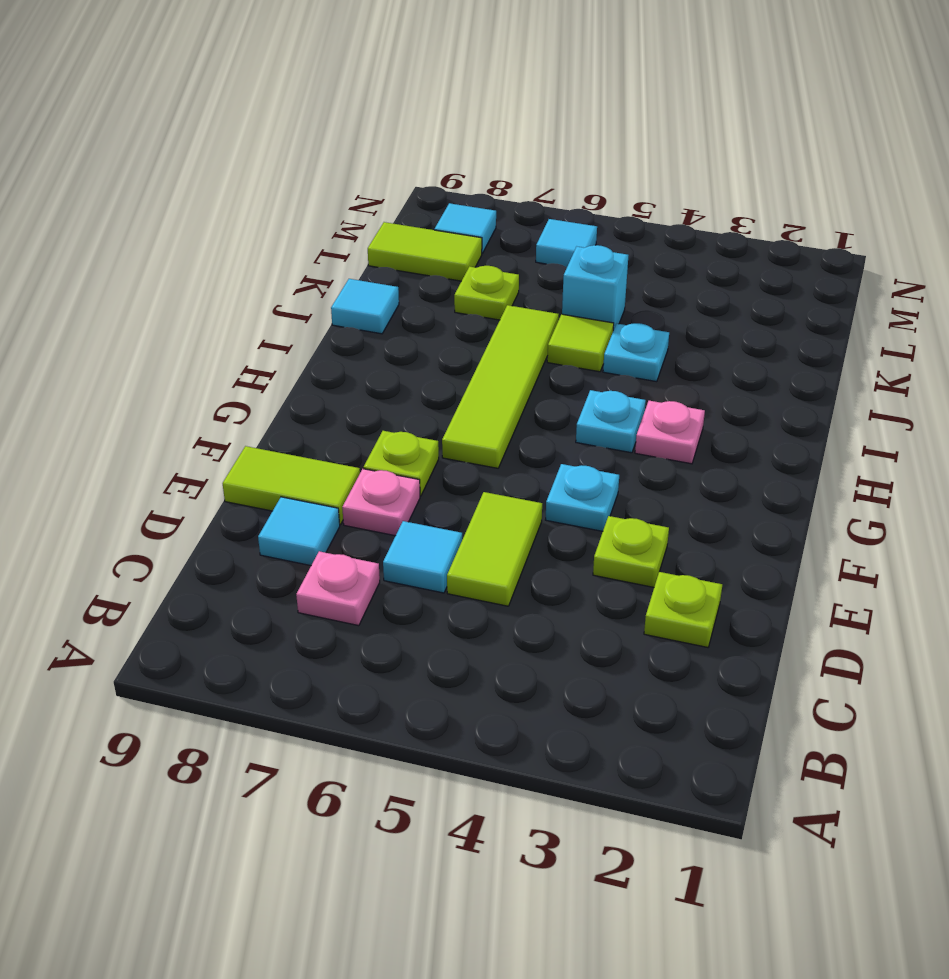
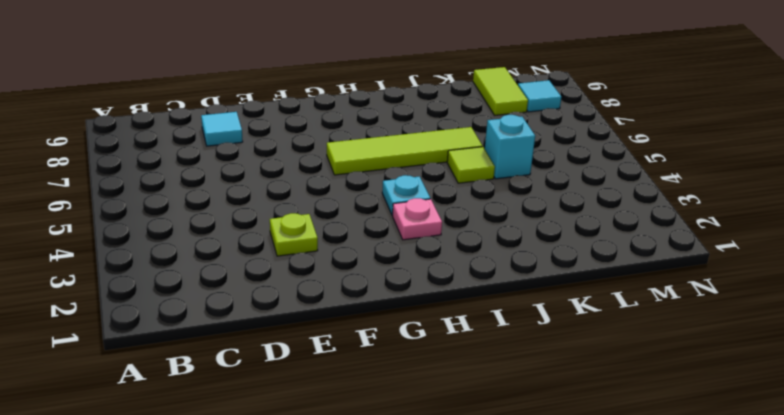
none -> pink plate C7 level 1
none -> lime plate D2 level 1
none -> lime tile D5:E5 level 1

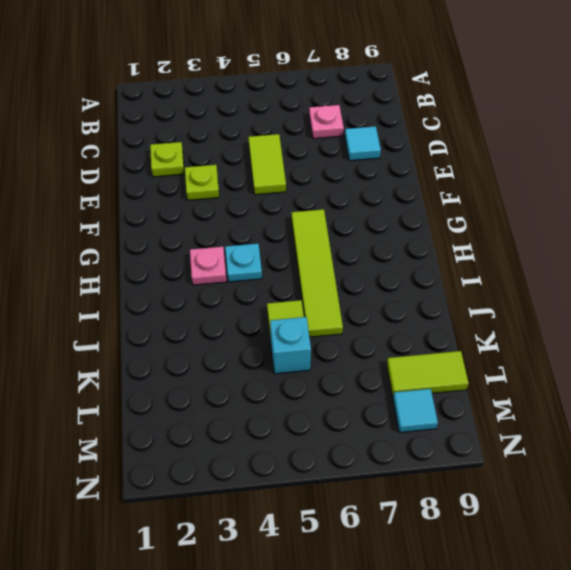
none -> cyan tile D6 level 1
none -> pink plate E7 level 1
none -> lime tile E8:E9 level 1

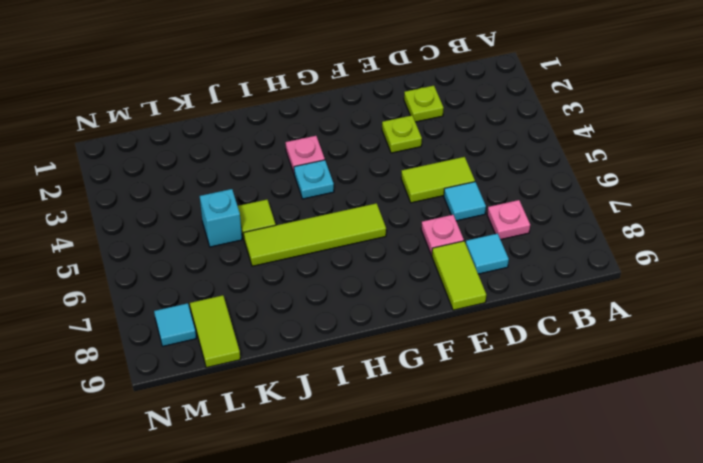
none -> cyan plate F4 level 1
none -> lime plate F7 level 1
none -> cyan plate J4 level 1

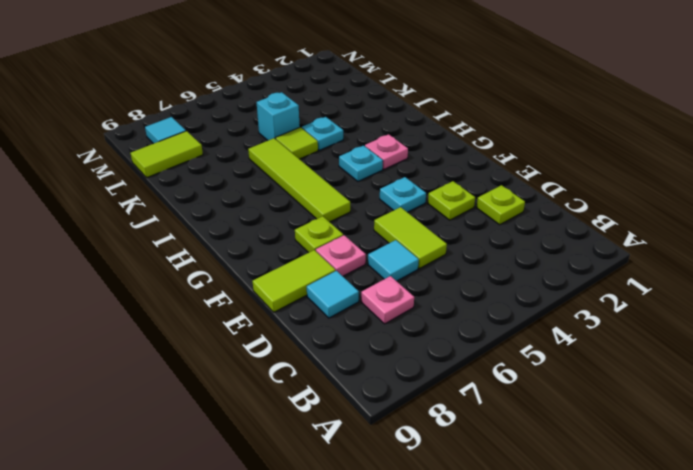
none -> cyan tile J9 level 1
none -> lime plate K7 level 1
none -> cyan tile M6 level 1

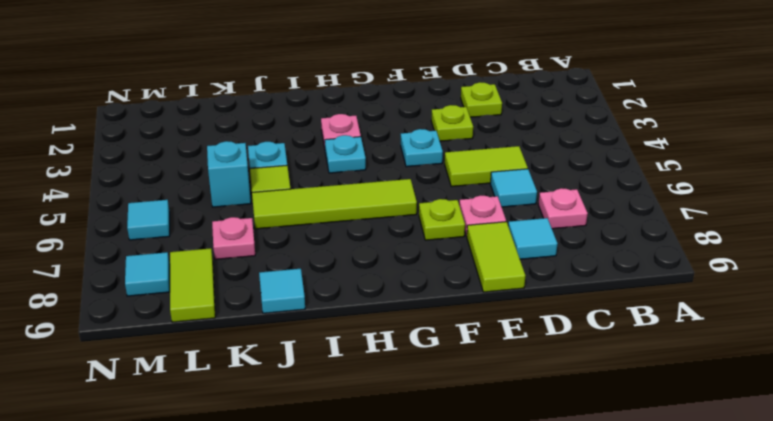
pink plate K7 level 1 -> lime plate K7 level 1

